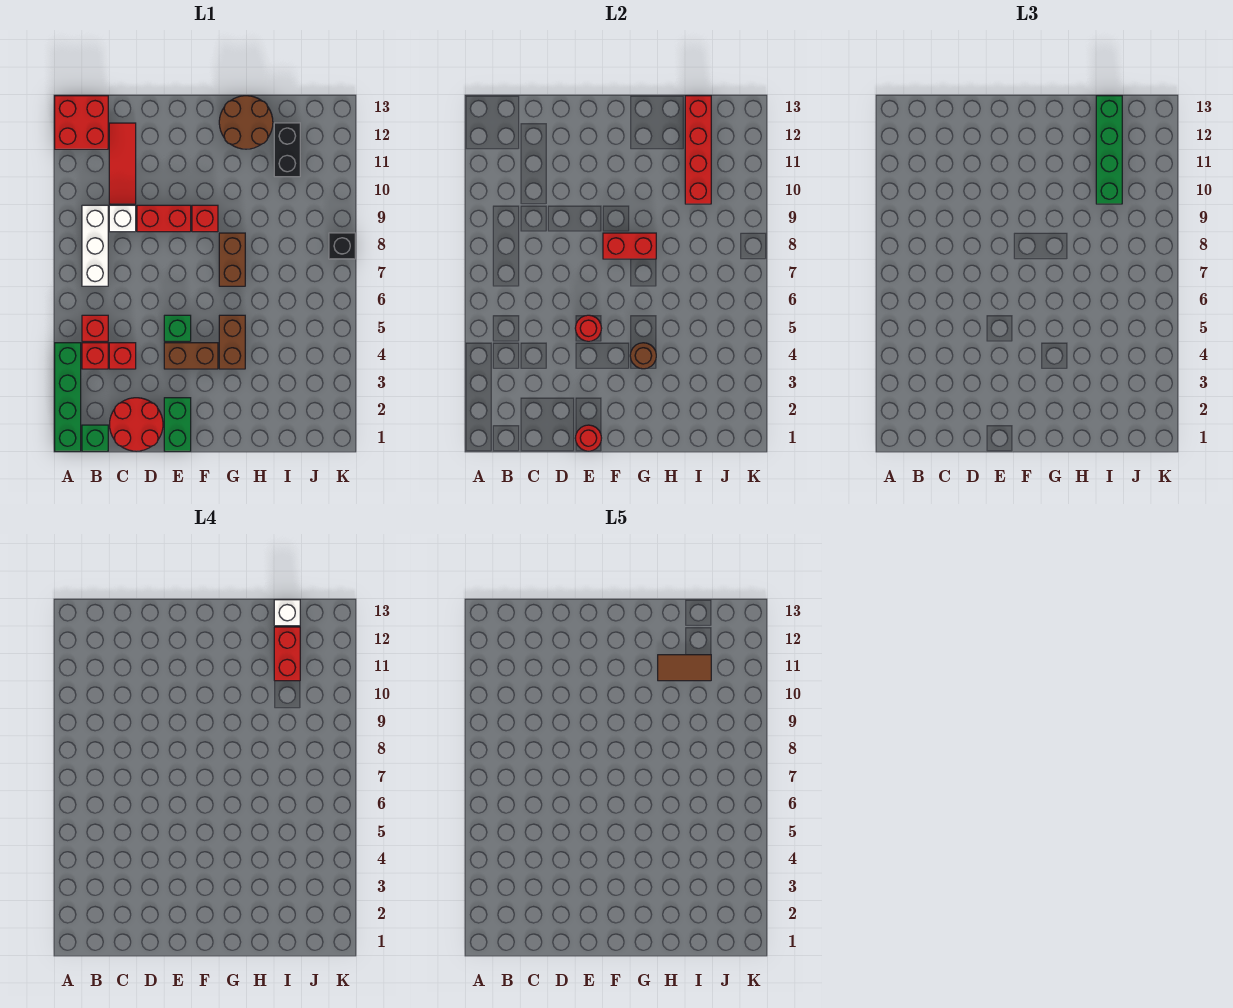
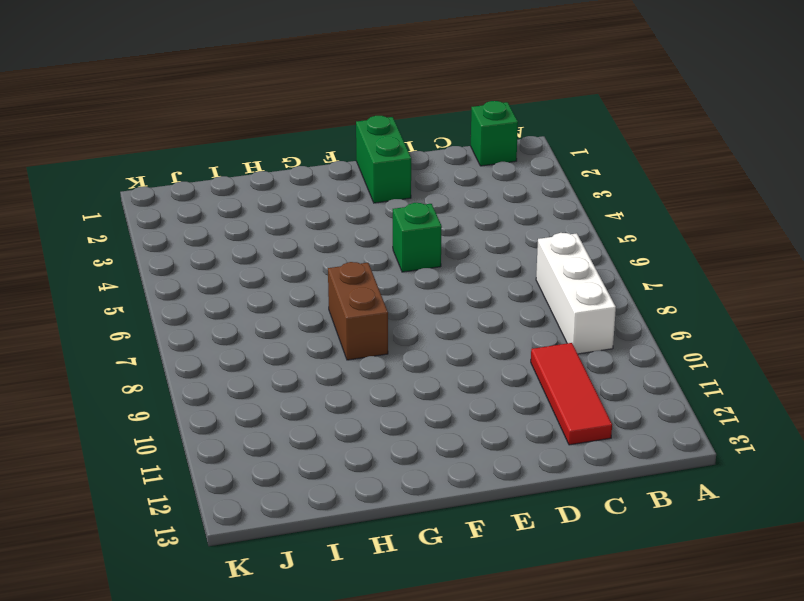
none -> green brick A1:A4 level 1
none -> red brick A12:B13 level 1
none -> red brick B4 level 1

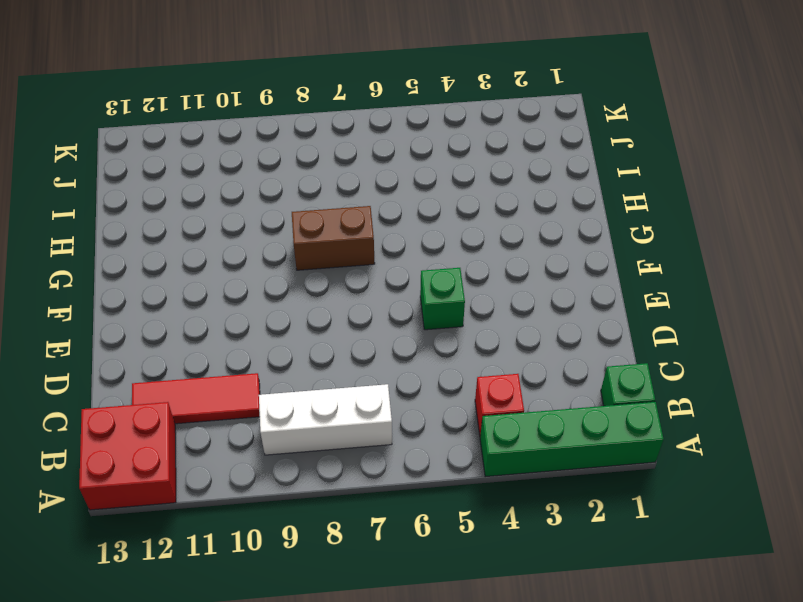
none -> red brick B5 level 1
none -> red round brick C1:D2 level 1
none -> red brick C4 level 1

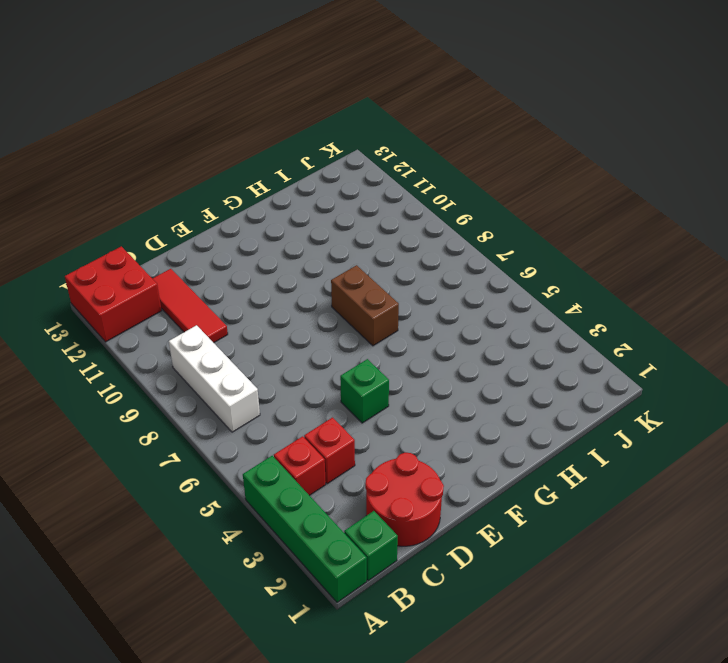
none -> red brick B5 level 1
none -> white brick C9 level 1
none -> red brick D9:E9 level 1

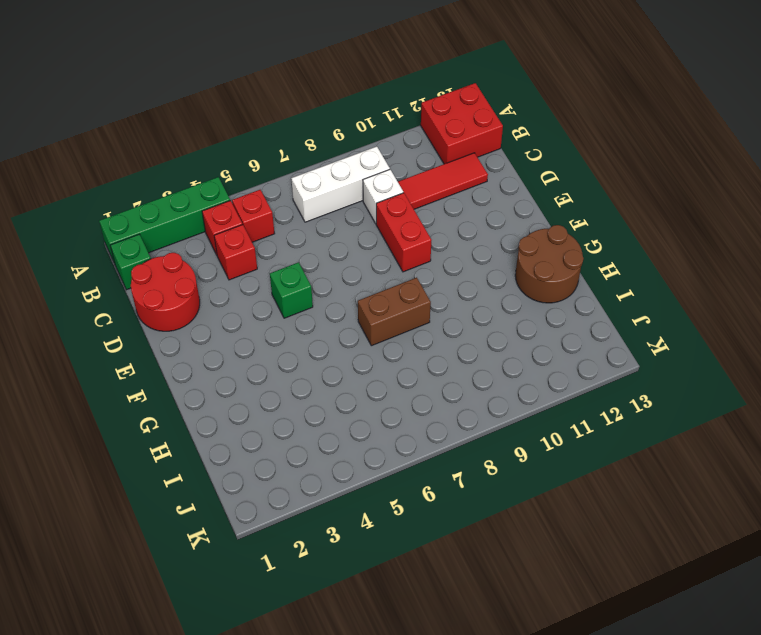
none -> green brick E1:E2 level 1
none -> brown brick E4:F4 level 1
none -> red brick F9 level 1

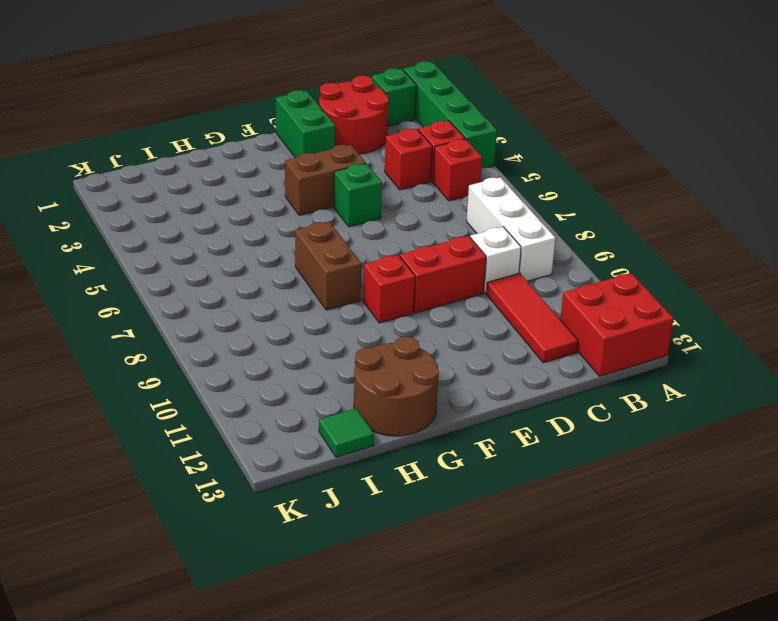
green tile I13 level 1 -> none
none -> brown brick G4:G5 level 1
none -> black brick I11:I12 level 1
none -> black brick K8 level 1

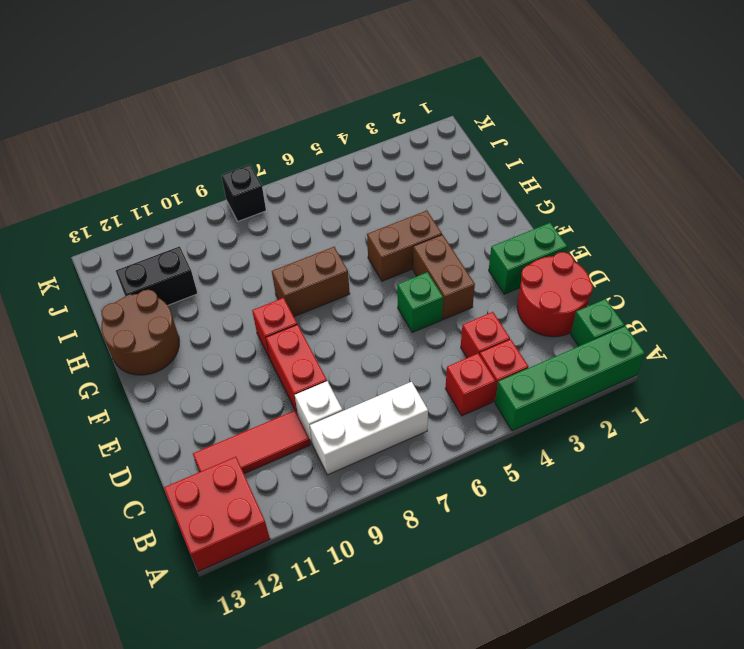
none -> red round brick E1 level 2
none -> red round brick E5 level 2
none -> red brick F8:G8 level 2

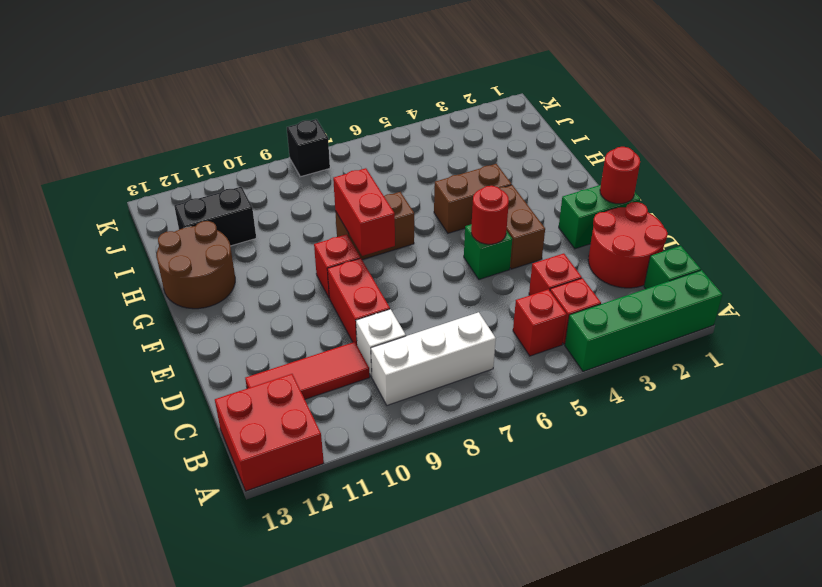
none -> brown round brick G4 level 2
none -> red brick I10:I13 level 2
none -> green brick I10:I13 level 3

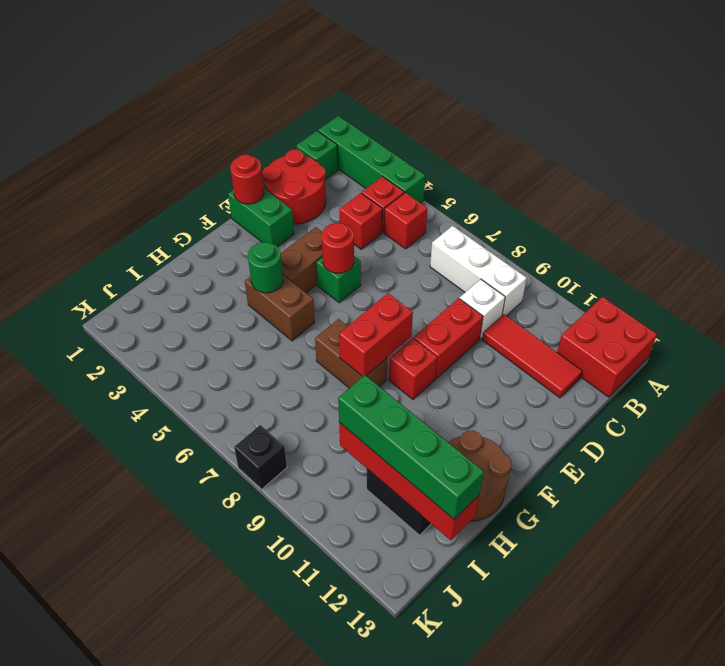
green round brick G4 level 2 -> brown round brick G4 level 2
none -> red brick I11:I12 level 4
none -> white brick I13 level 4
none -> brown tile H11:I11 level 5

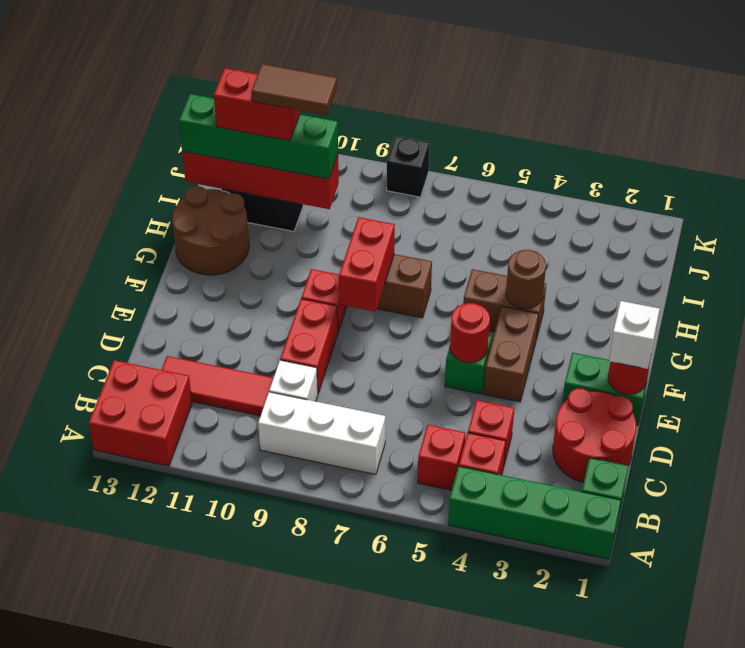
white brick E1 level 3 -> white brick I13 level 4
brown tile I10:I11 level 5 -> brown tile H11:I11 level 5

